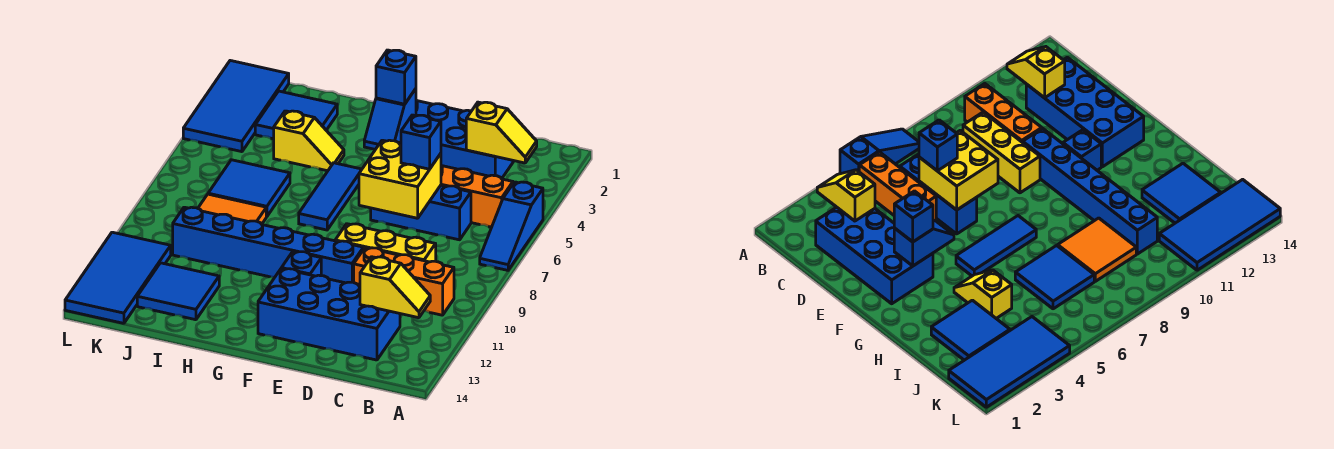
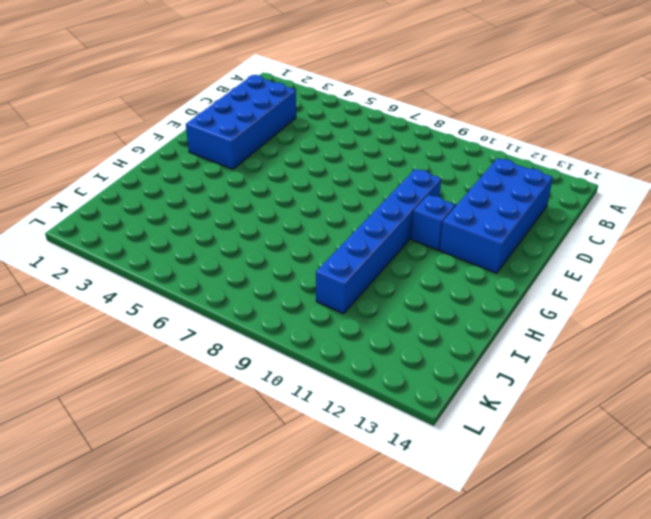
none -> blue slope A5:A7 level 1 top 5
none -> orange brick B5:D5 level 1
none -> orange brick B10:D10 level 1

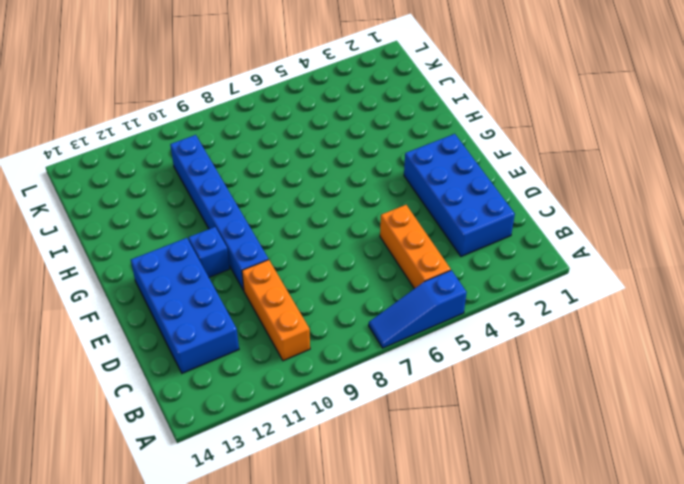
none -> blue brick C6:E6 level 1
none -> yellow brick C9:E9 level 1
none -> blue tile G5:G7 level 1

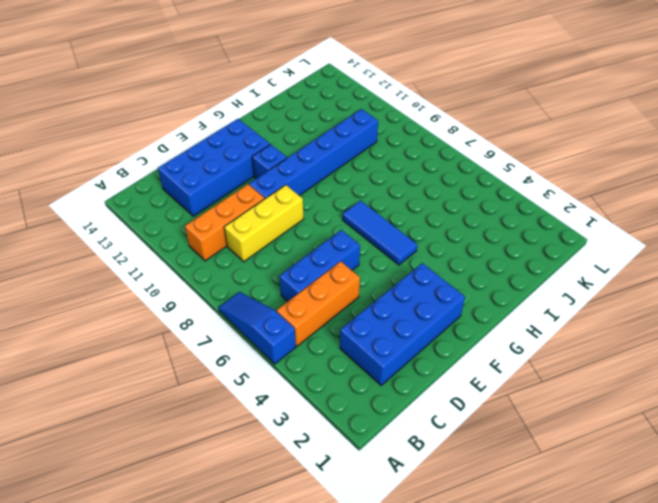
none -> yellow slope H4:I4 level 1 top I
none -> blue tile I2:J3 level 1
none -> blue tile I6:J7 level 1

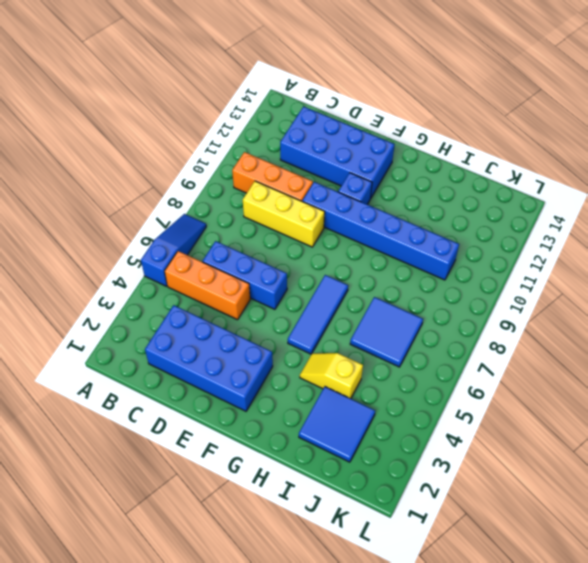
none -> orange tile I8:J9 level 1
none -> blue tile I12:J13 level 1
none -> blue tile K1:L4 level 1

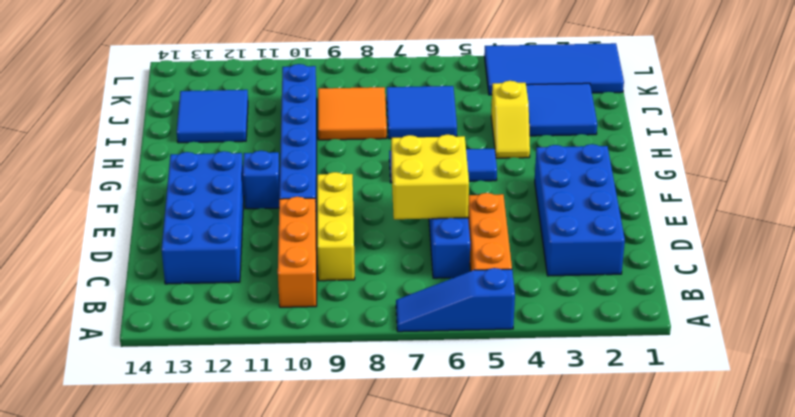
none -> blue tile K11:L14 level 1
none -> yellow slope B3:C3 level 2 top C
none -> yellow slope B12:C12 level 2 top C

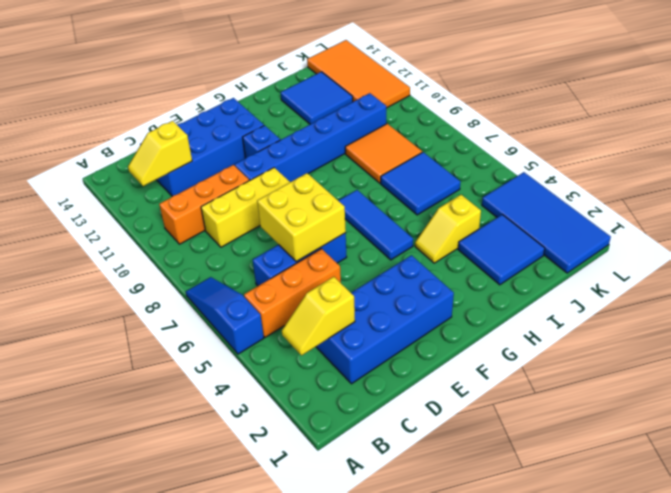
orange tile K11:L14 level 1 -> blue tile K11:L14 level 1
none -> blue slope F3:F4 level 2 top 3
none -> blue brick D6 level 3
none -> blue brick F3 level 3

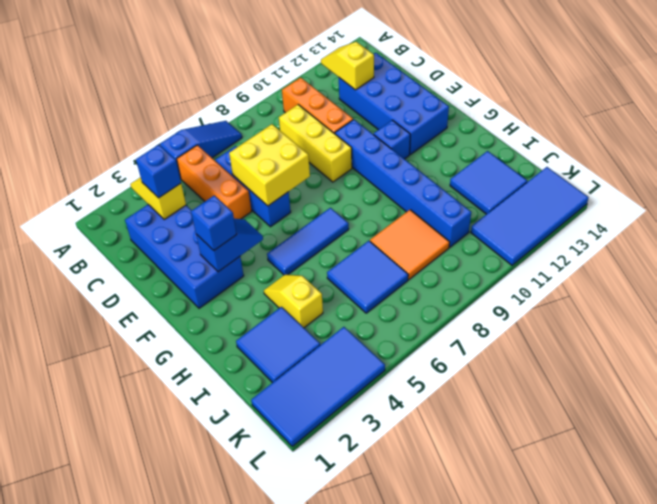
blue brick C3 level 3 -> blue brick D6 level 3

